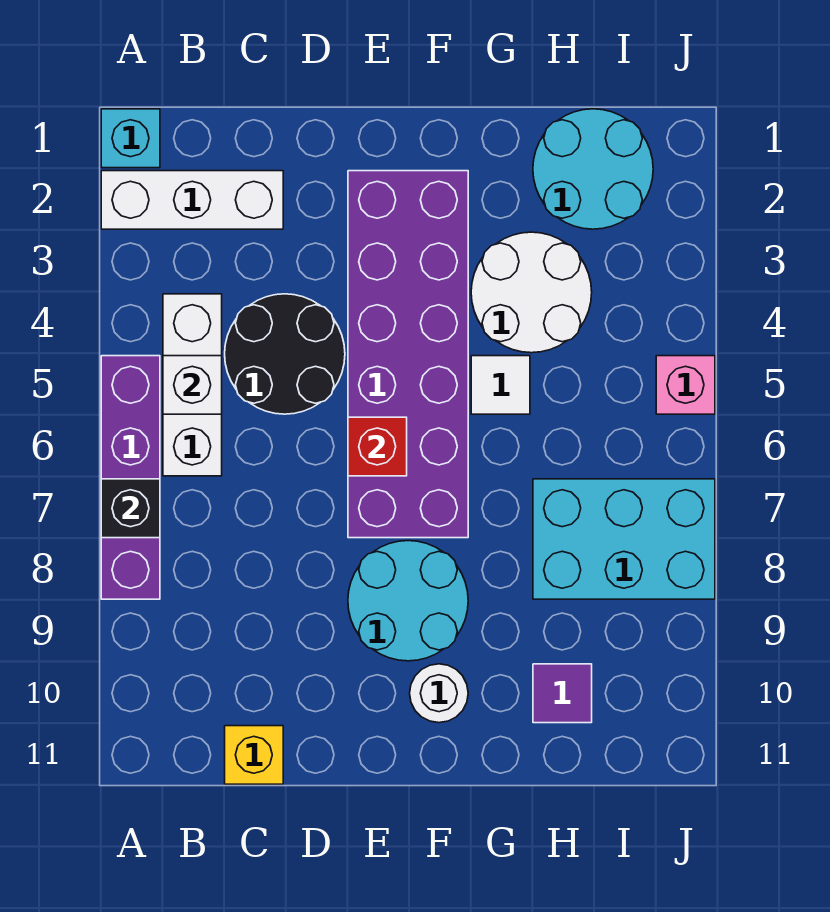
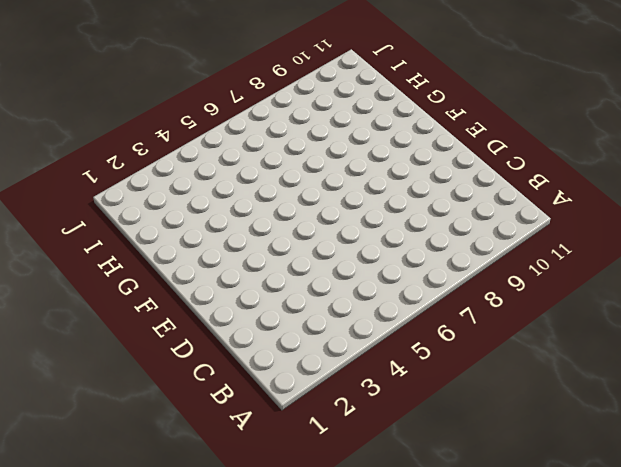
none -> cyan brick A1 level 1
none -> white brick A2:C2 level 1
none -> purple brick A5:A8 level 1

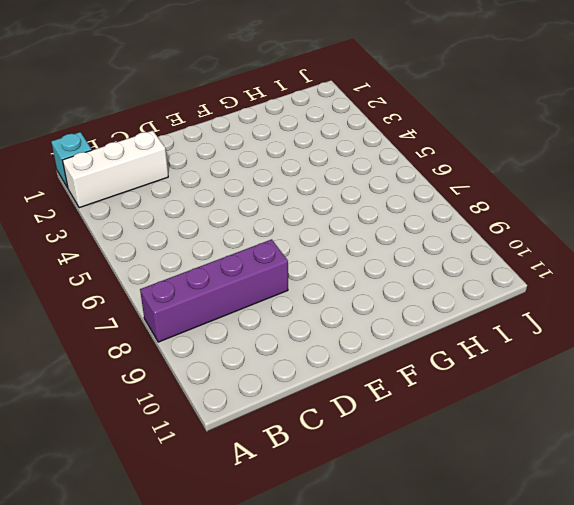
purple brick A8:D8 level 1 -> purple brick A5:A8 level 1
none -> white brick B4:B6 level 1
none -> black round brick C4:D5 level 1
none -> yellow brick C11 level 1

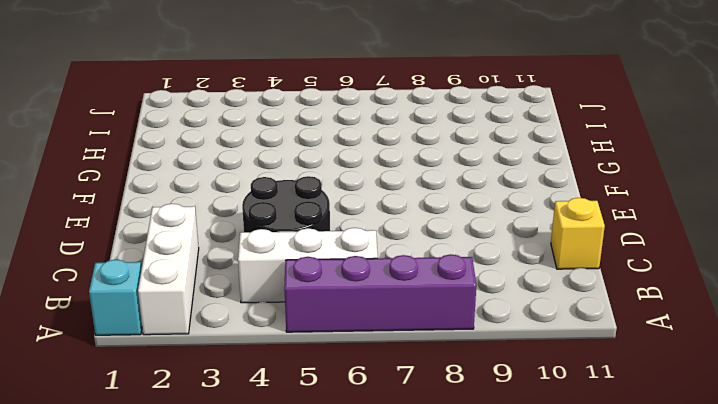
none -> purple brick E2:F7 level 1
none -> cyan round brick E8:F9 level 1
none -> white round brick F10 level 1

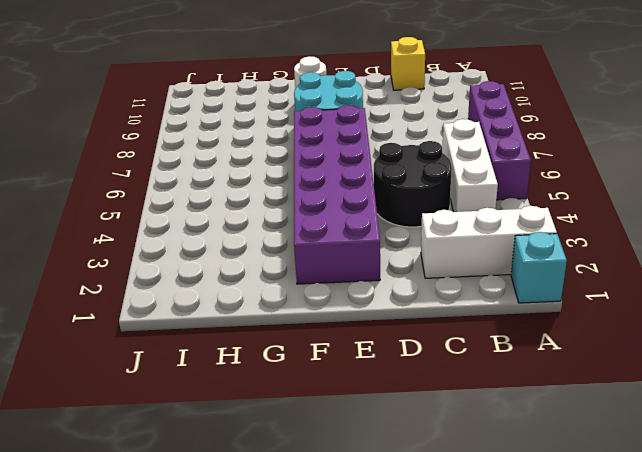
none -> white round brick G3:H4 level 1
none -> white tile G5 level 1
none -> cyan round brick H1:I2 level 1

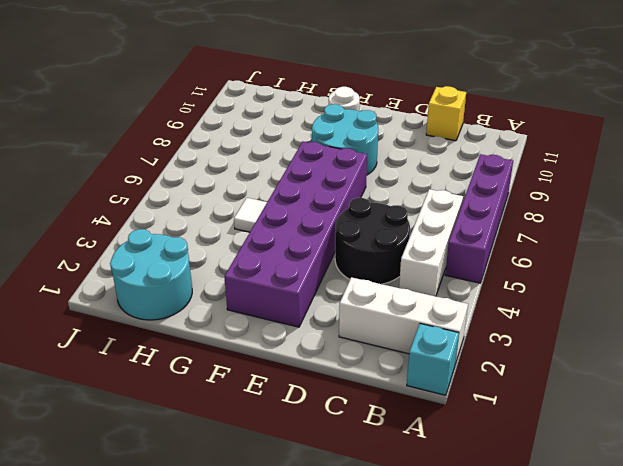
none -> white round brick G3:H4 level 1
none -> cyan brick H7:J8 level 1
none -> purple tile H10 level 1

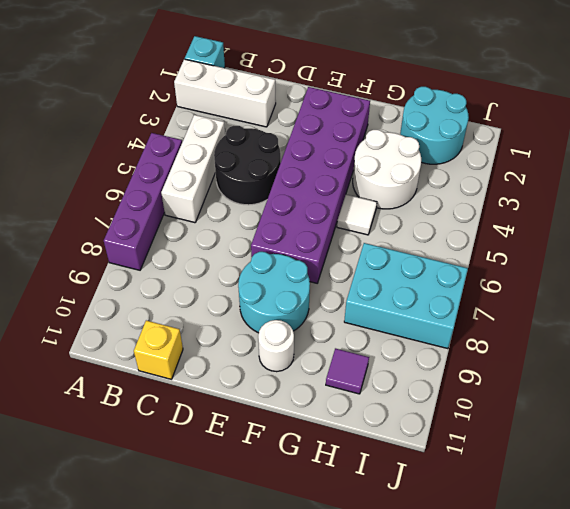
none -> pink brick J5 level 1
none -> black brick A7 level 2
none -> white brick B5 level 2

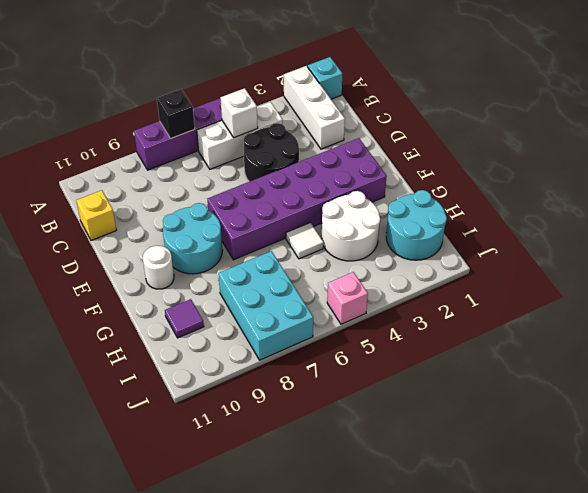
none -> red brick E6 level 2

